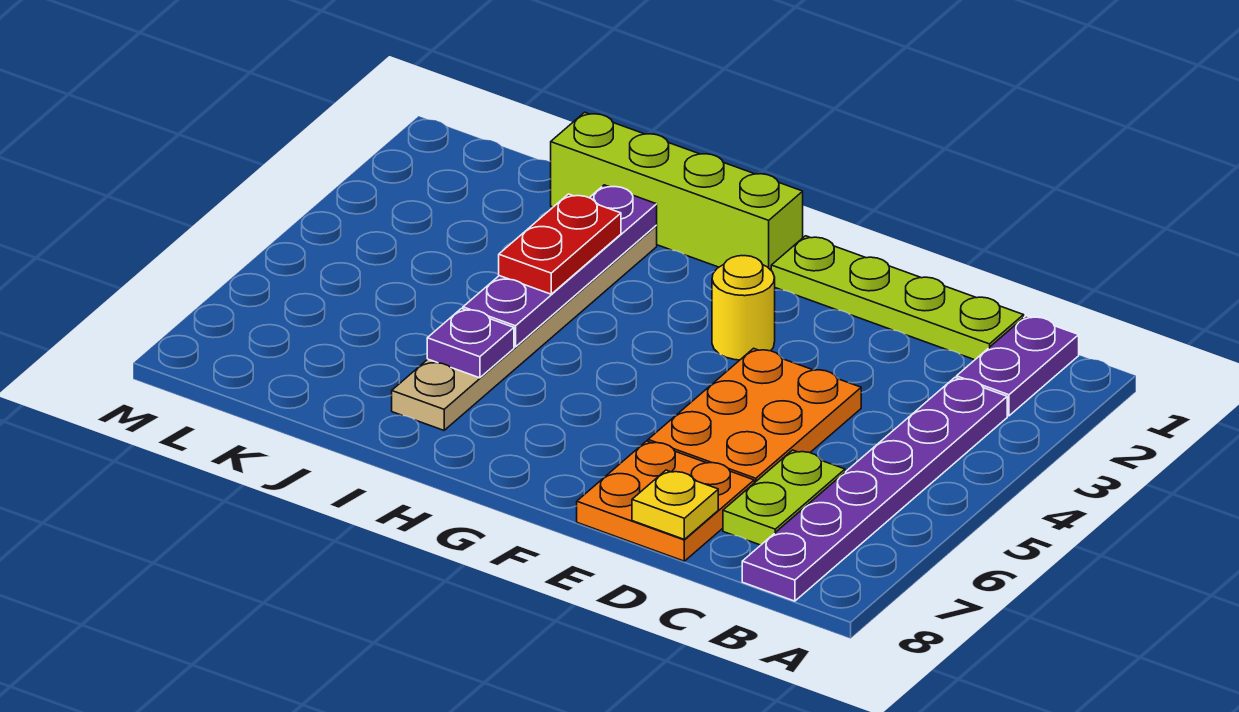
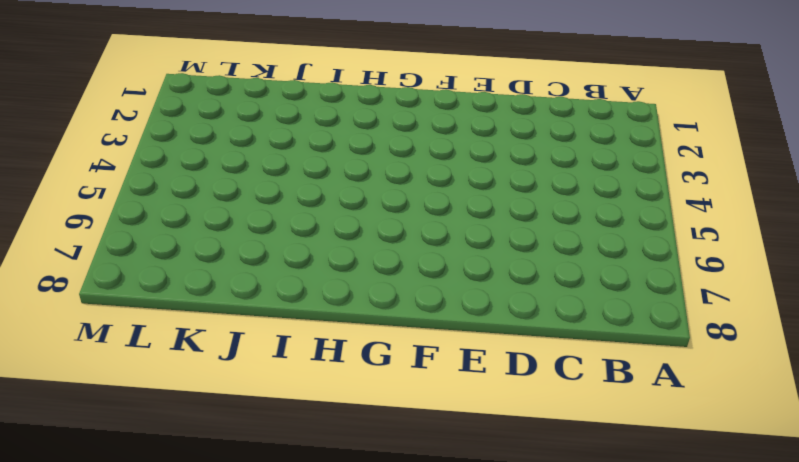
none -> purple plate B1:B2 level 1
none -> purple plate B3:B8 level 1
none -> lime plate C1:F1 level 1

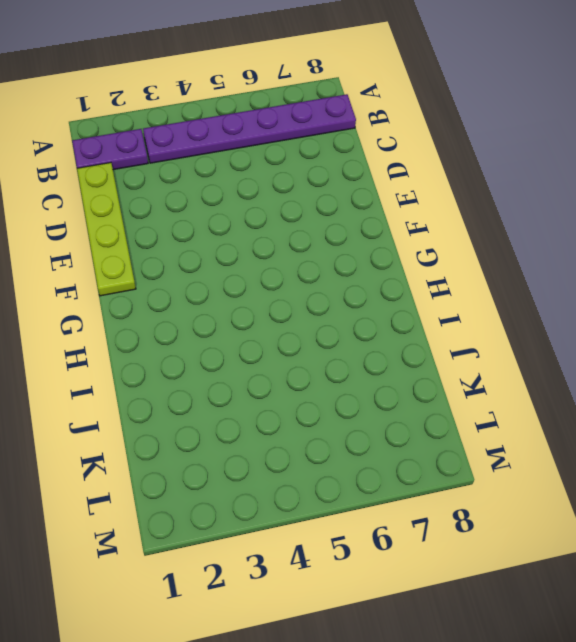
none -> lime plate C6:C7 level 1
none -> orange plate D4:E6 level 1
none -> orange plate D7:E8 level 1

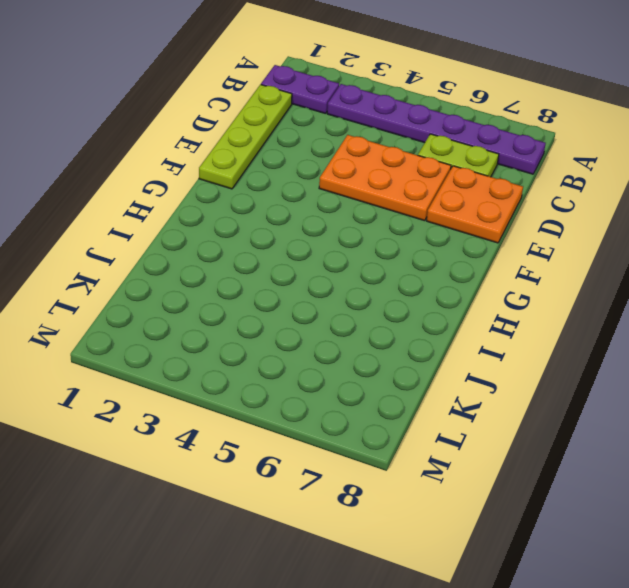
none -> yellow round brick F3 level 1
none -> lime brick G1:J1 level 1
none -> tan plate I2:I7 level 1

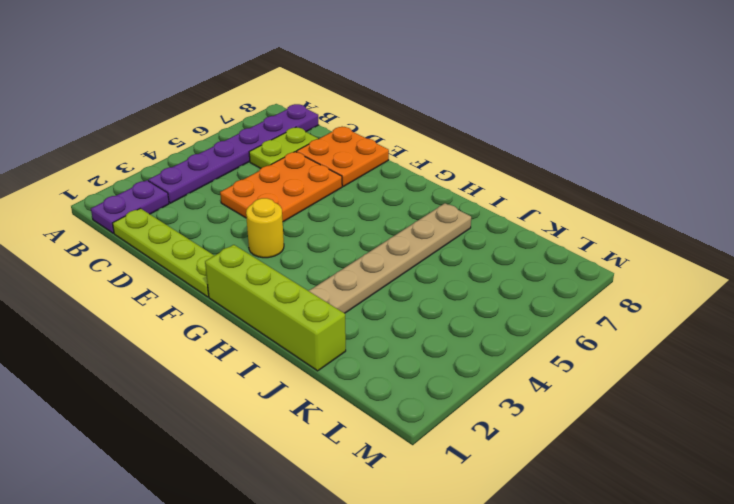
none -> yellow plate D8 level 2
none -> purple plate I2:I5 level 2
none -> purple plate I6 level 2

